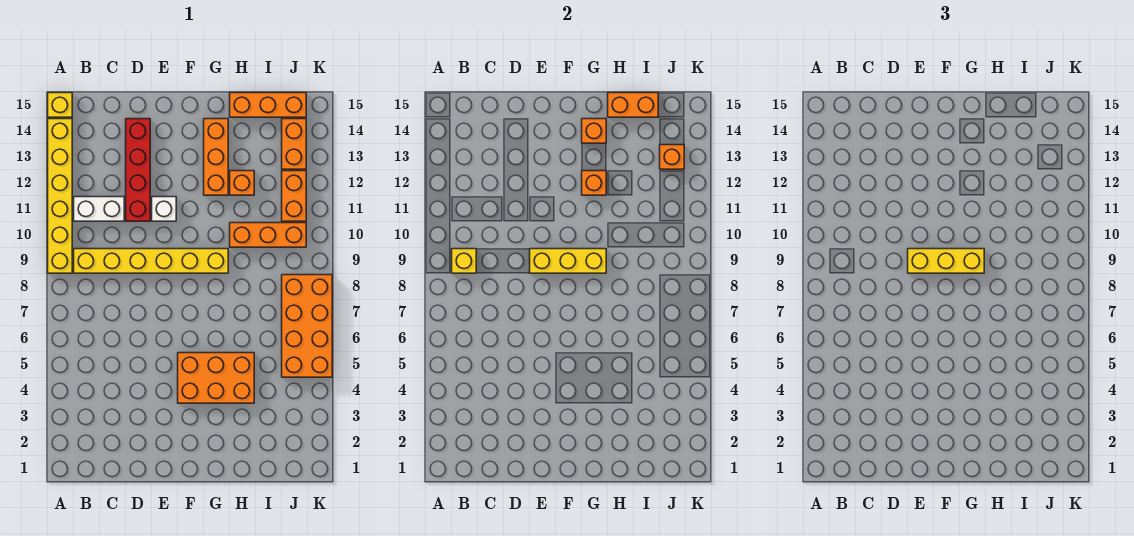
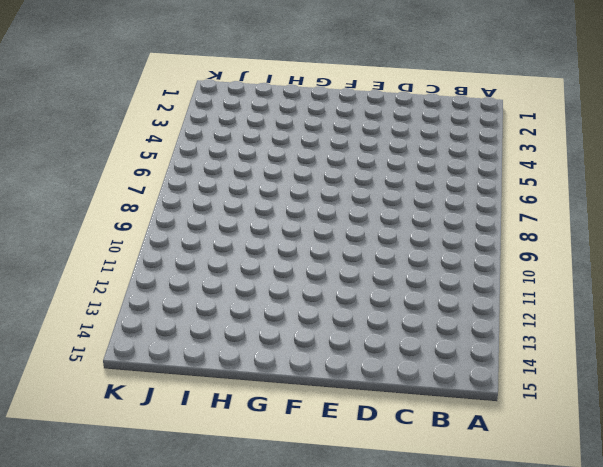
none -> yellow brick A9:A14 level 1
none -> yellow brick A15 level 1
none -> yellow brick B9:G9 level 1

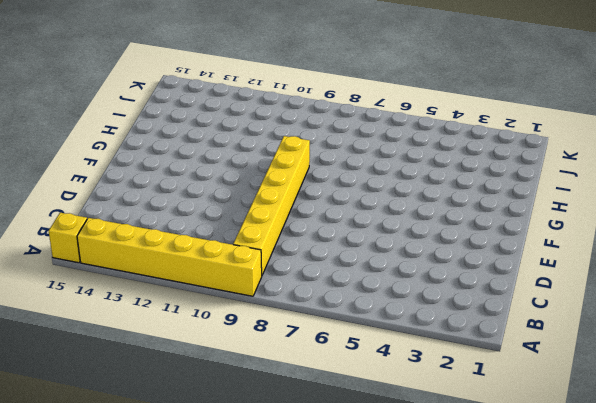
none -> white brick B11:C11 level 1
none -> red brick D11:D14 level 1
none -> white brick E11 level 1

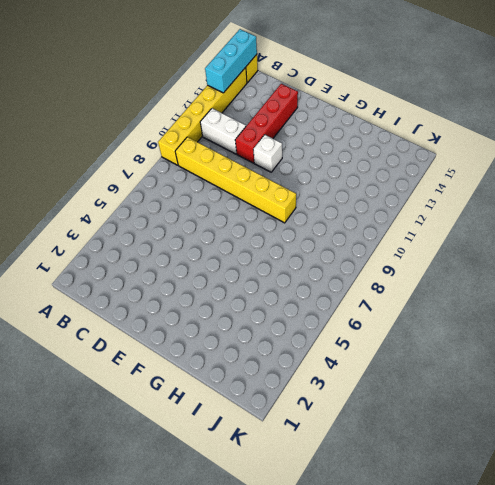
cyan brick A13:A15 level 2 -> none
none -> orange brick F4:H5 level 1
none -> orange brick G12:G14 level 1
none -> orange brick H10:J10 level 1

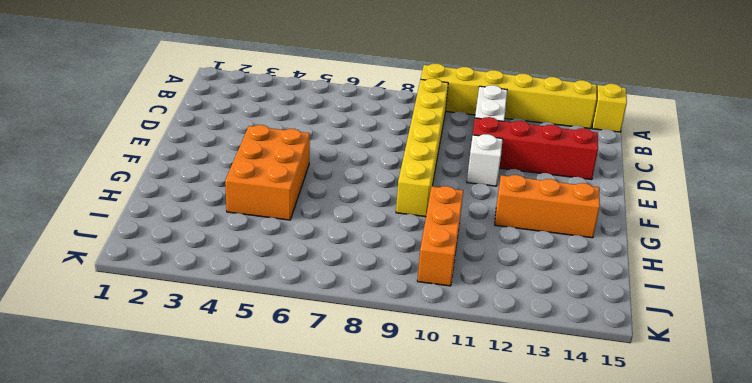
none -> orange brick H12 level 1
none -> orange brick H15:J15 level 1
none -> orange brick J5:K8 level 1

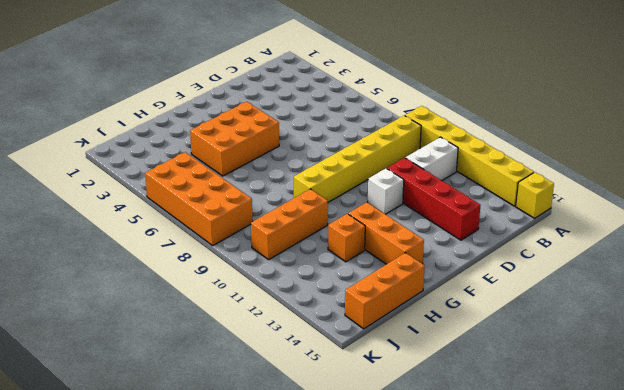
none -> orange brick J11:J12 level 1
none -> orange brick J13:J14 level 1
none -> yellow brick B9 level 2

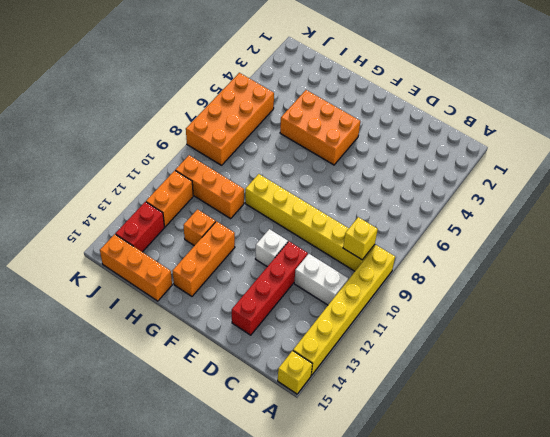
red brick J13:J14 level 1 -> orange brick J13:J14 level 1
none -> yellow brick E9:G9 level 2
none -> orange brick G12 level 2
none -> orange brick G14 level 2

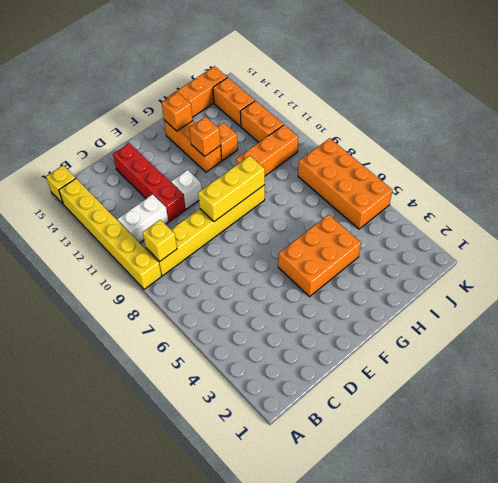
none -> orange brick H15:I15 level 2
none -> orange brick J13 level 2
none -> yellow brick E9:G9 level 3

